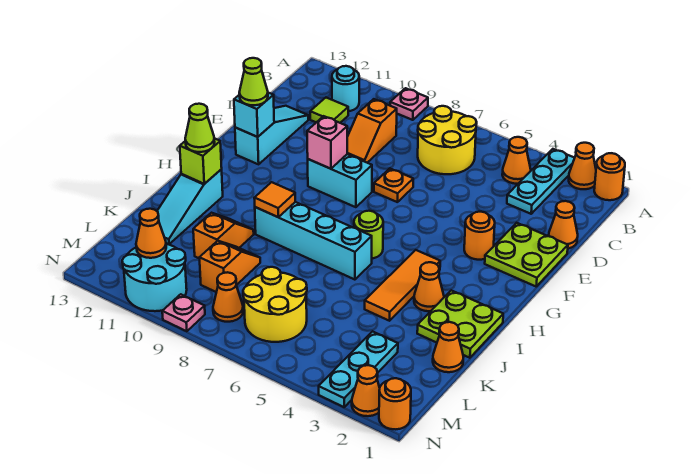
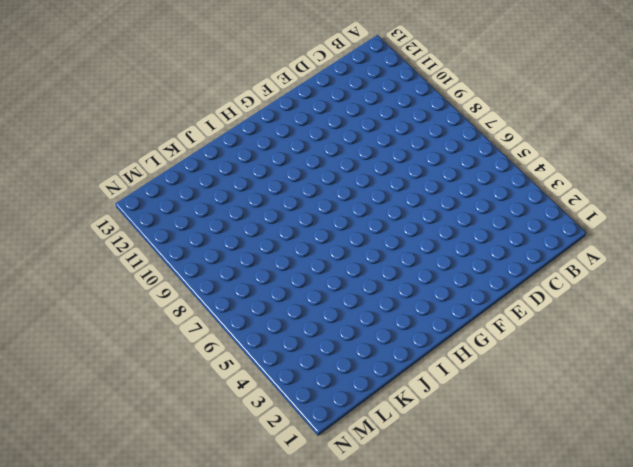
none -> orange round brick A1 level 1
none -> orange cone A2 level 1
none -> cyan plate A3:C3 level 1
none -> pink plate A9 level 1

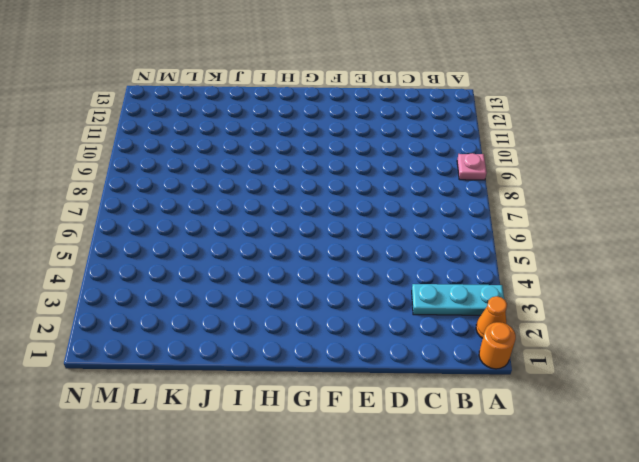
none -> orange cone B4 level 1
none -> yellow round brick B6:C7 level 1
none -> cyan round brick B11 level 1
none -> orange slope C9:D9 level 1 top C

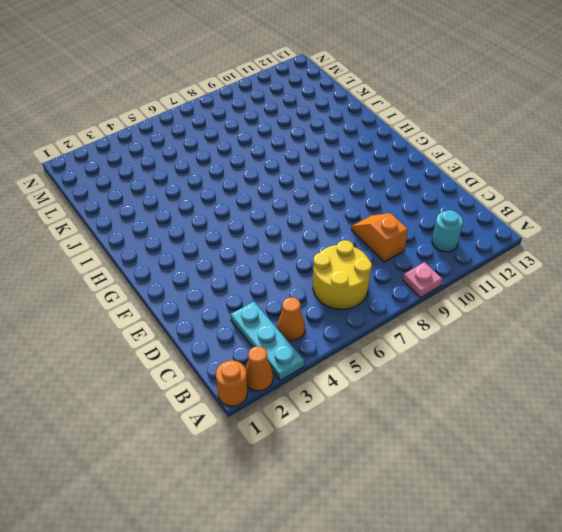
none -> lime tile C11 level 1
none -> orange cone D1 level 1
none -> cyan slope D12:F12 level 1 top F
none -> lime plate E1:F2 level 1

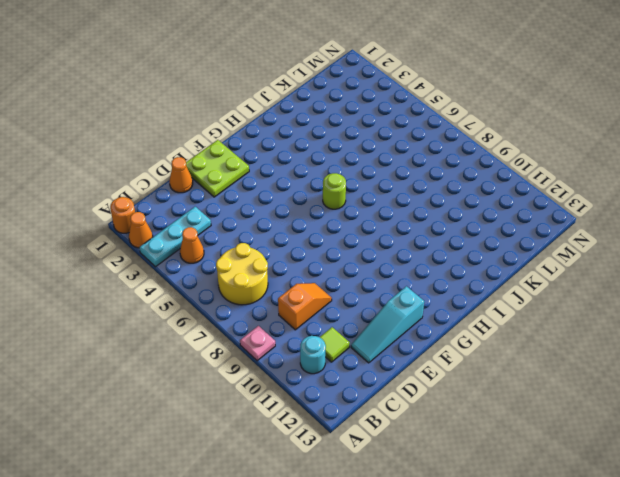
none -> orange plate E7 level 1
none -> orange round brick F3 level 1
none -> cyan brick F8:F9 level 1
none -> orange tile H4:J4 level 1

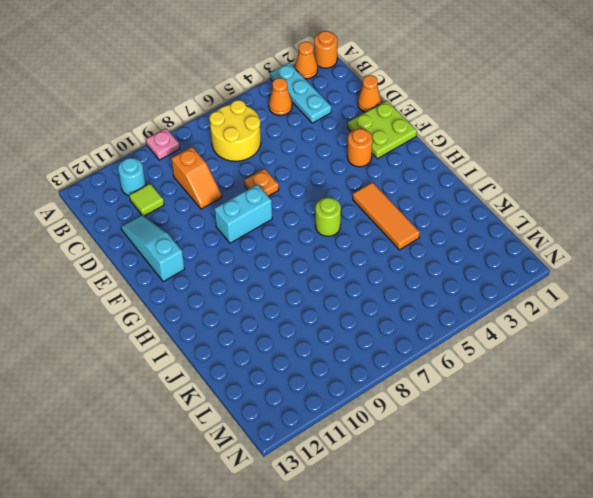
none -> lime plate I1:J2 level 1
none -> orange cone I3 level 1
none -> cyan brick I6:I9 level 1
none -> cyan slope I12:K12 level 1 top I

